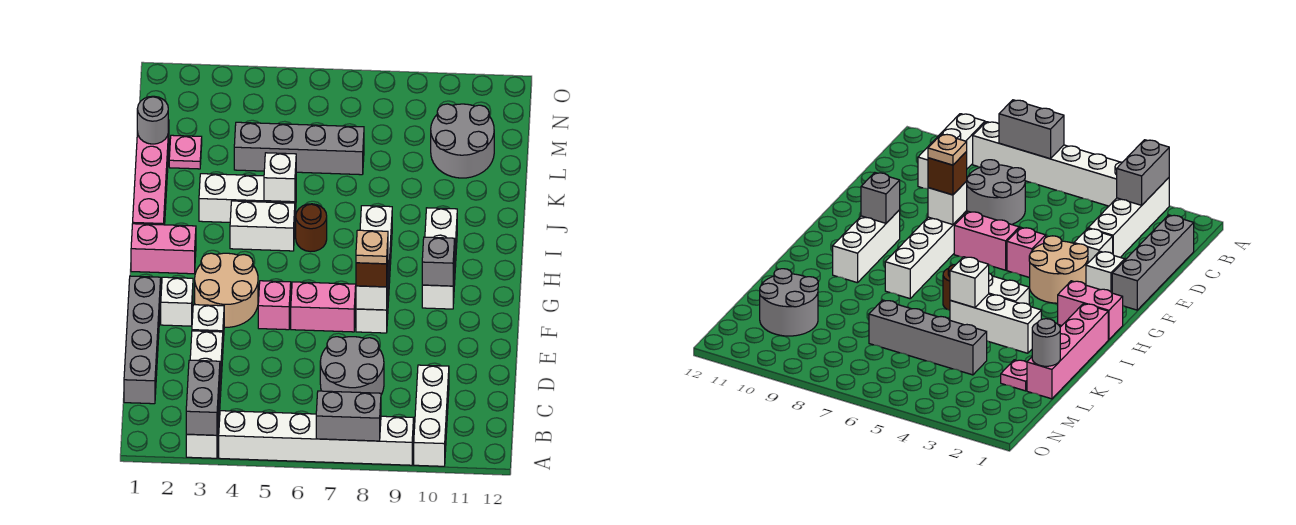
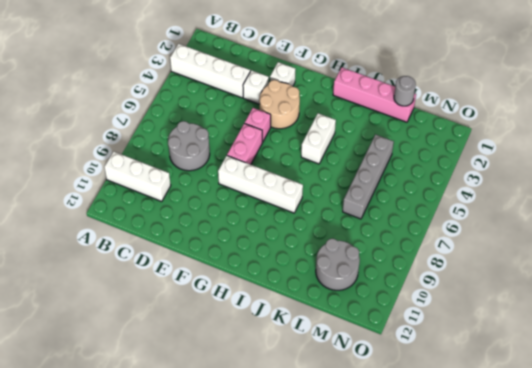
none -> white brick A4:A9 level 1
none -> grey brick C1:F1 level 1
none -> white brick G10:I10 level 1

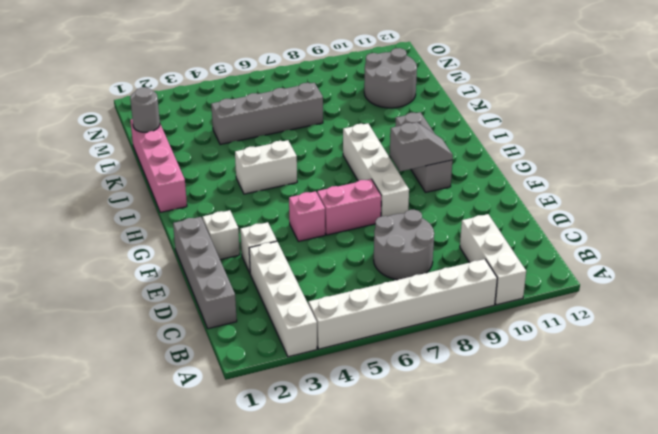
grey slope G9:G10 level 2 top 9 -> grey brick G10 level 2
grey brick G10:I10 level 1 -> white brick G10:I10 level 1
none -> tan round brick F3:G4 level 1
none -> pink brick H1:H2 level 1
none -> brown round brick I6 level 1

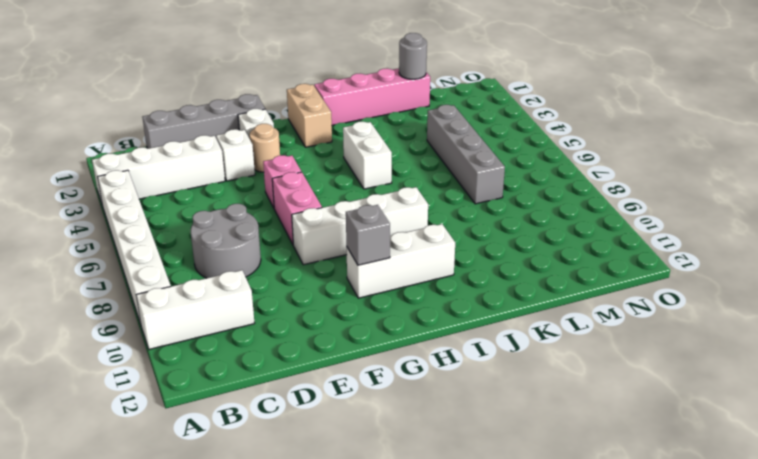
tan round brick F3 level 1 -> tan round brick F3:G4 level 1
tan brick H1:H2 level 1 -> pink brick H1:H2 level 1
none -> brown round brick I6 level 1
none -> white brick J3:J5 level 1
none -> pink plate L2 level 1

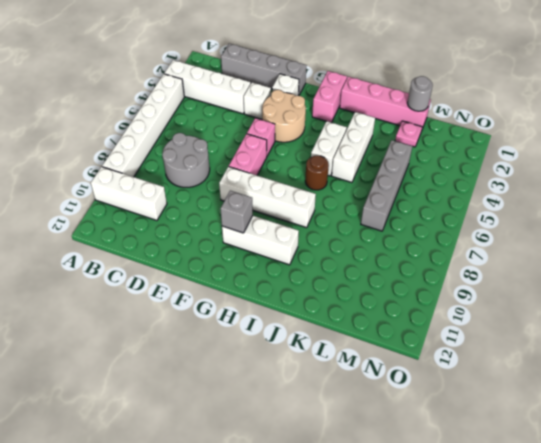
none -> grey round brick L10:M11 level 1
none -> grey brick A3:B3 level 2
none -> grey brick A7:A8 level 2

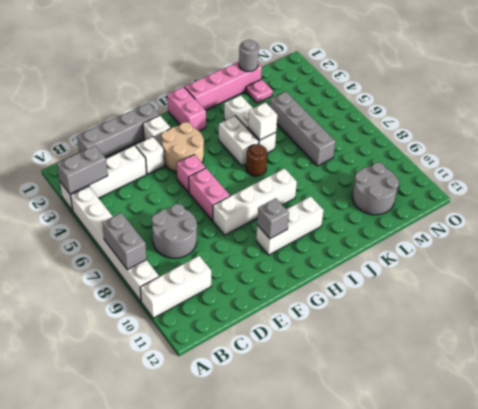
none -> white brick F8 level 2
none -> brown brick F8 level 3
none -> tan plate F8 level 4

